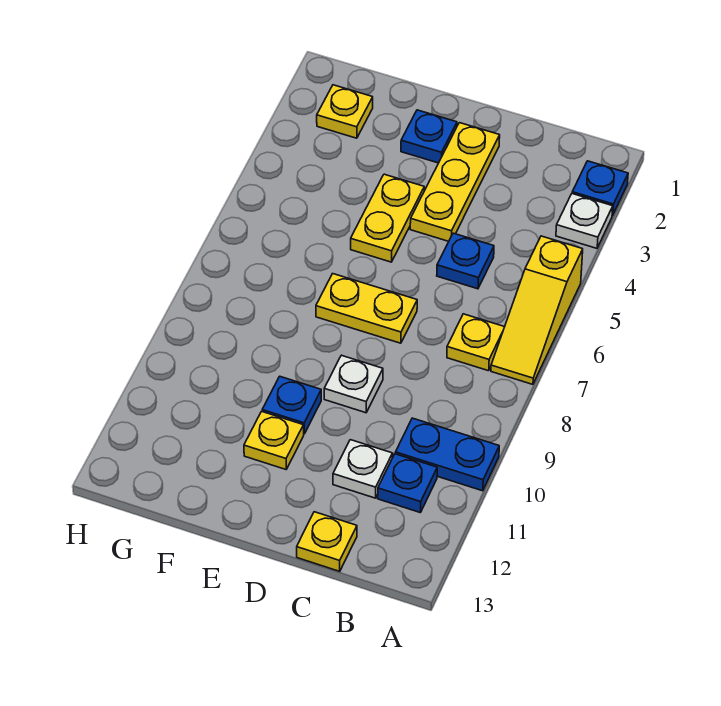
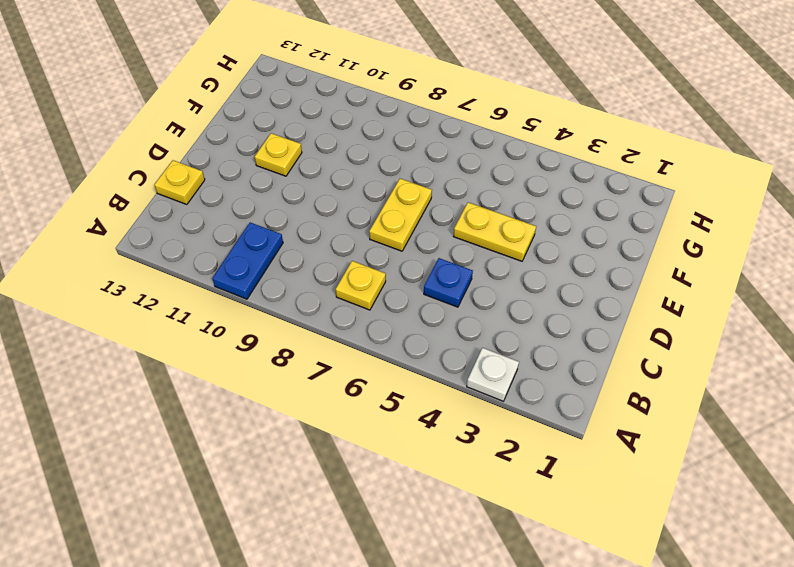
none -> blue plate A2 level 1
none -> yellow slope A5:A7 level 1 top 5
none -> blue plate B11 level 1

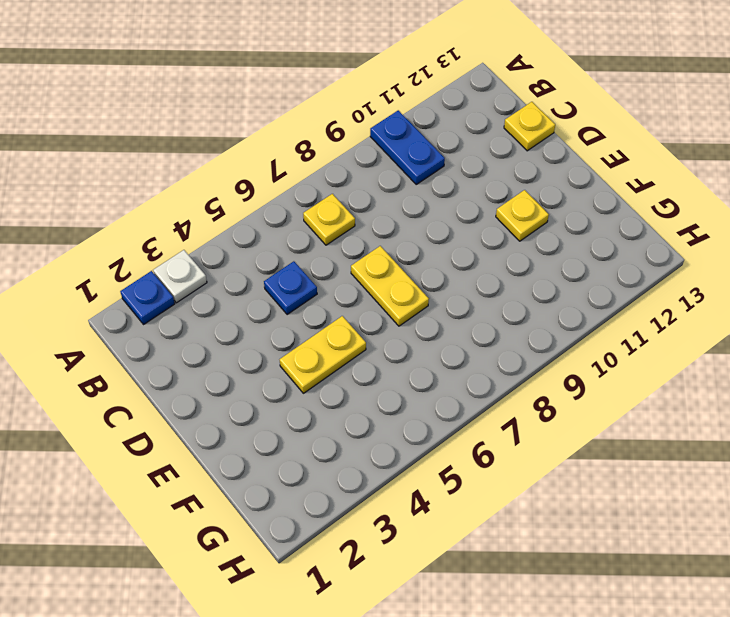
none -> yellow slope A5:A7 level 1 top 5
none -> blue plate B11 level 1
none -> white plate C11 level 1

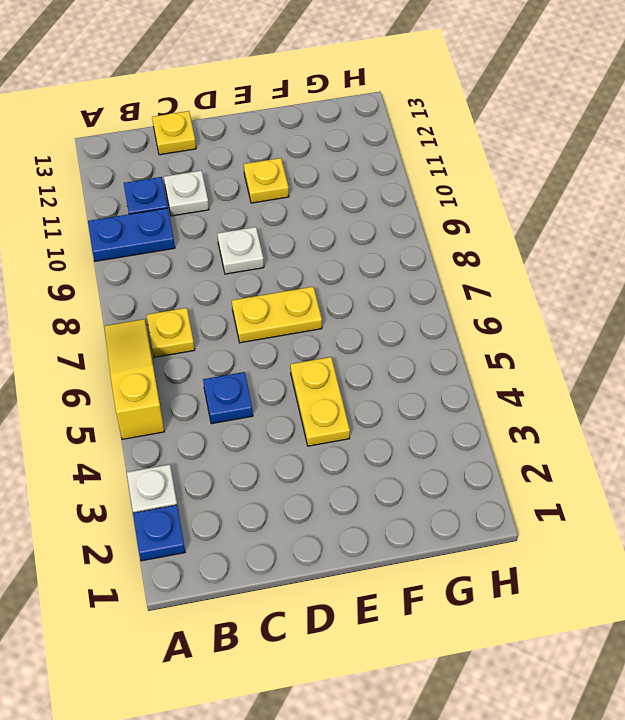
none -> yellow plate D2:D4 level 1
none -> blue plate E2 level 1
none -> blue plate E10 level 1

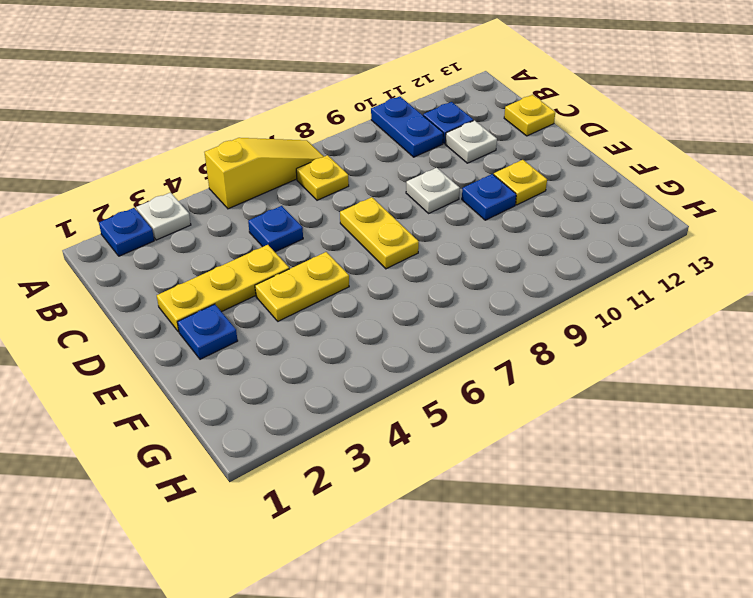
none -> yellow plate G2 level 1

